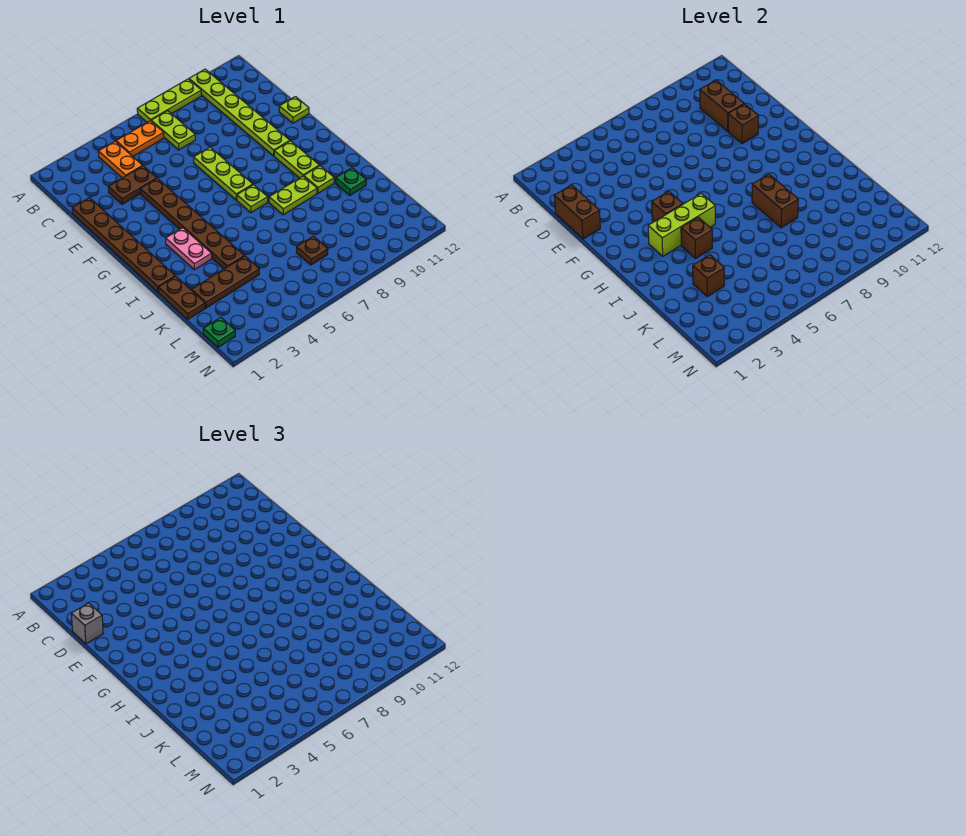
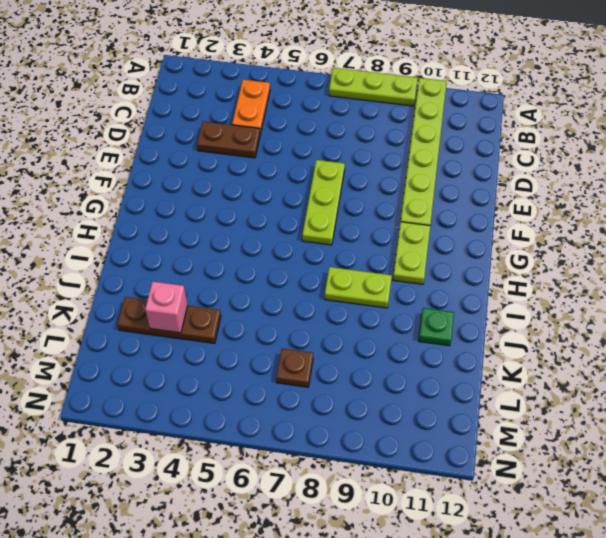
pink brick K3 level 2 -> brown brick K3 level 2
none -> orange plate B5:B6 level 1
none -> lime plate B7:C7 level 1
none -> brown plate D1:I1 level 1

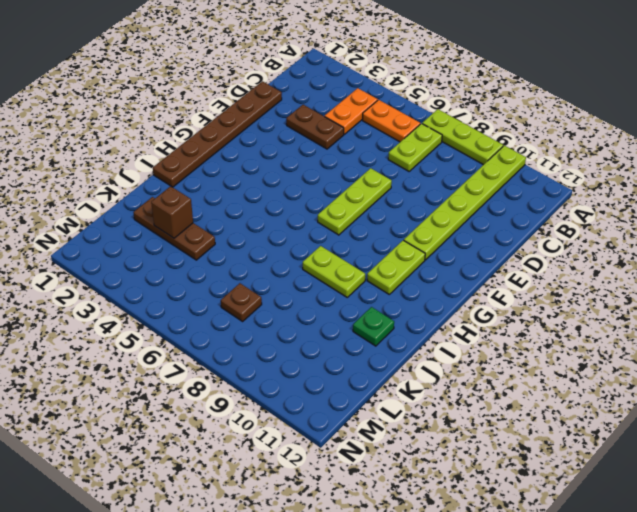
none -> brown plate E4:J4 level 1
none -> lime plate E12 level 1
none -> pink plate H3:I3 level 1

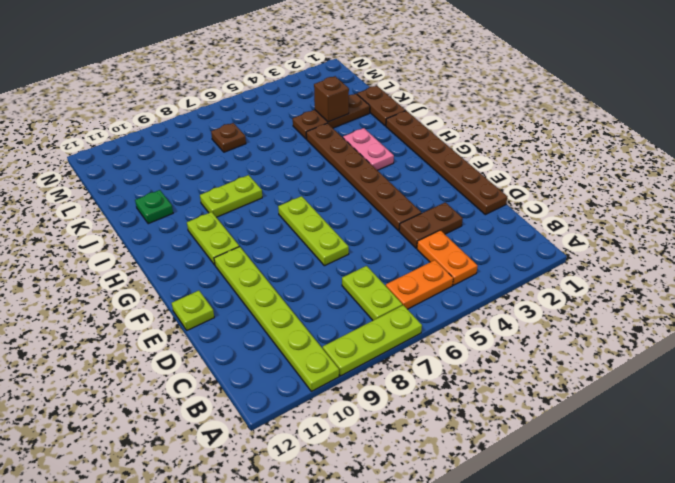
none -> lime plate H7 level 1
none -> lime plate I10 level 1
none -> green plate M1 level 1

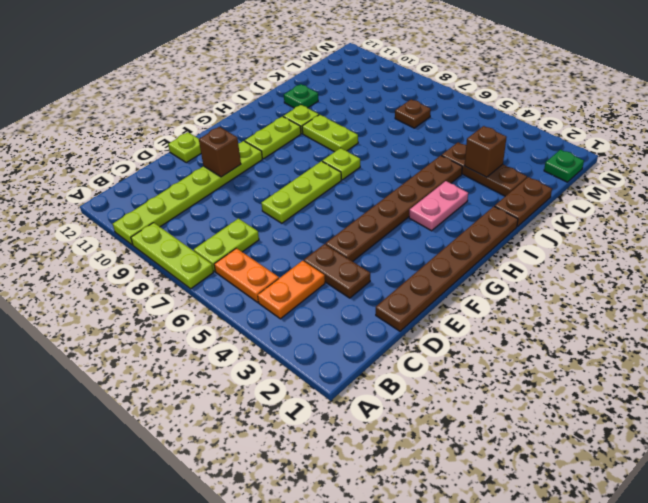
none -> brown brick C10:D10 level 2
none -> brown brick D1:E1 level 2
none -> brown brick G4 level 2

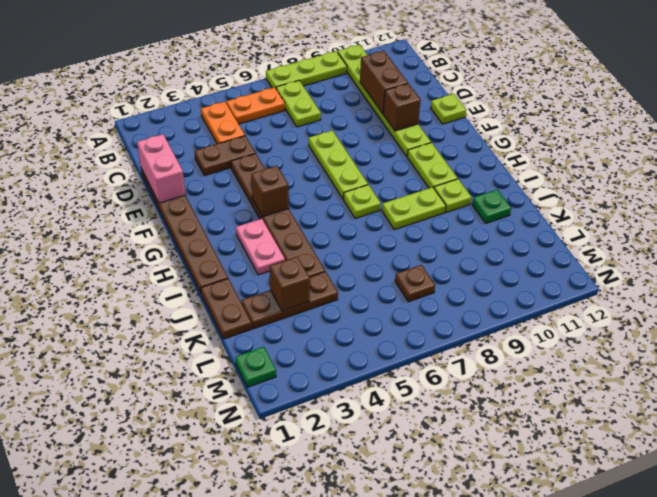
pink brick D1:E1 level 2 -> brown brick D1:E1 level 2
none -> lime brick H3:H5 level 2
none -> brown brick I4 level 2
none -> brown brick I8:J8 level 2

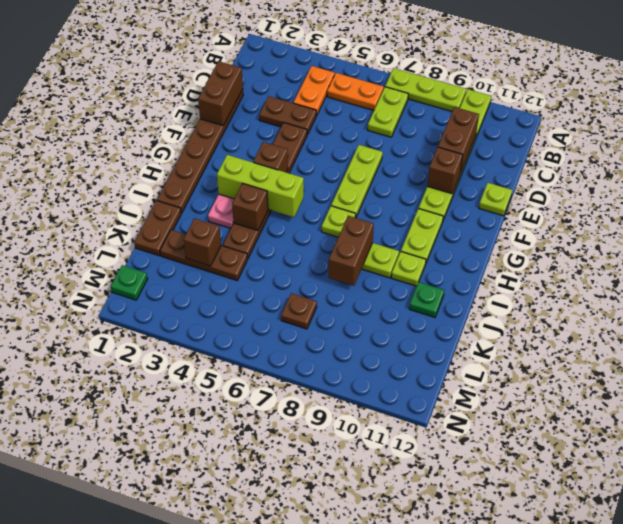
none -> grey brick D1 level 3

